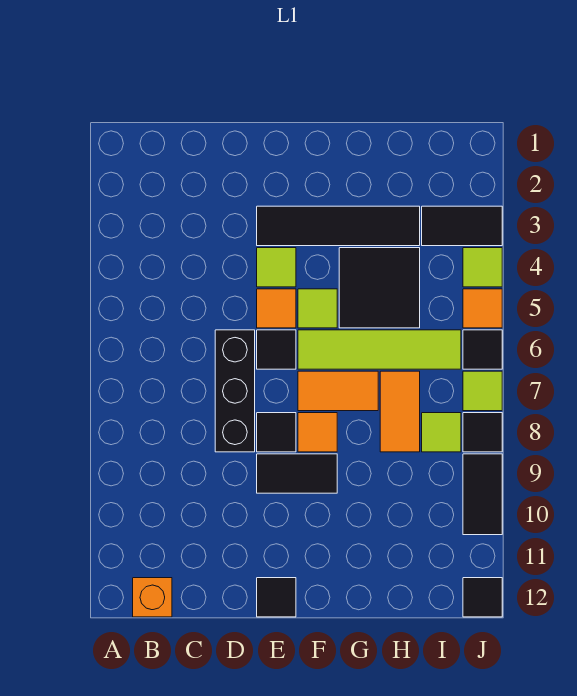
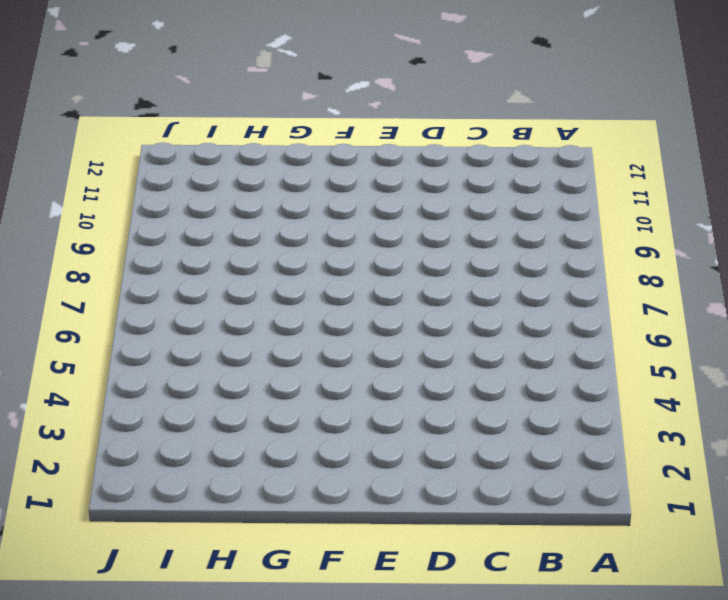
none -> orange brick B12 level 1
none -> black brick D6:D8 level 1
none -> black tile E3:H3 level 1

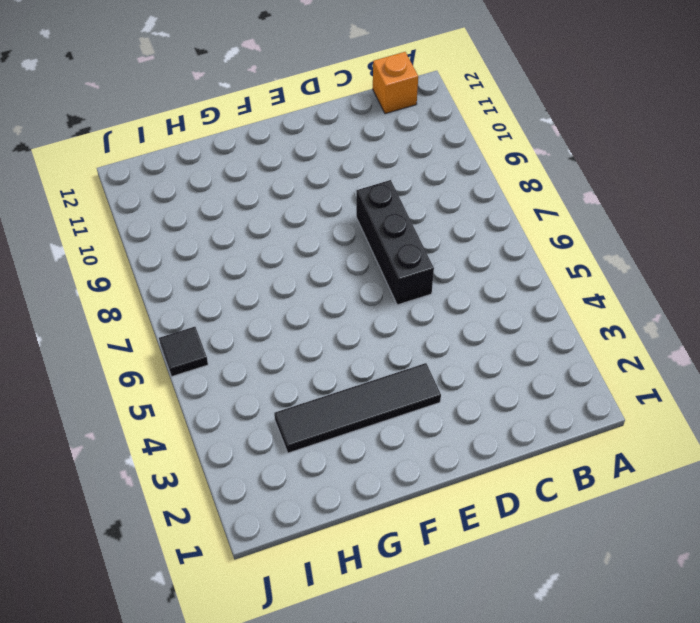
none -> lime tile E4 level 1
none -> orange tile E5 level 1
none -> black tile E6 level 1

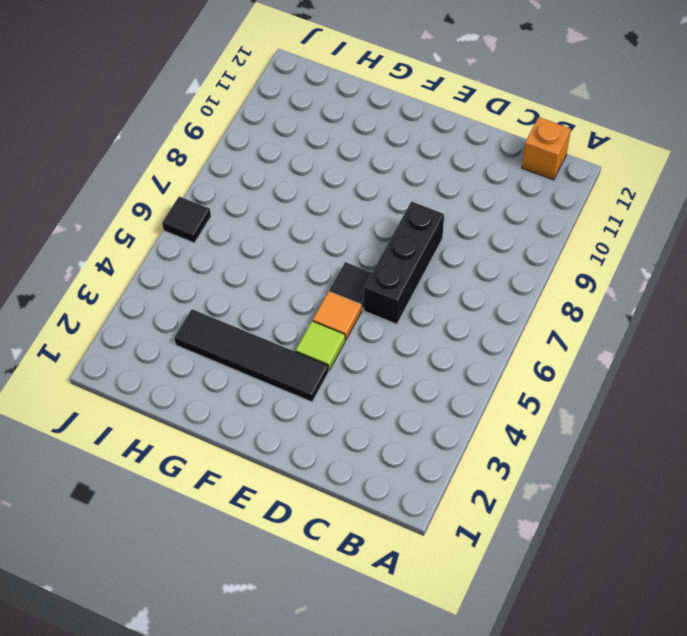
none -> black tile E8 level 1
none -> black tile E9:F9 level 1
none -> black tile E12 level 1

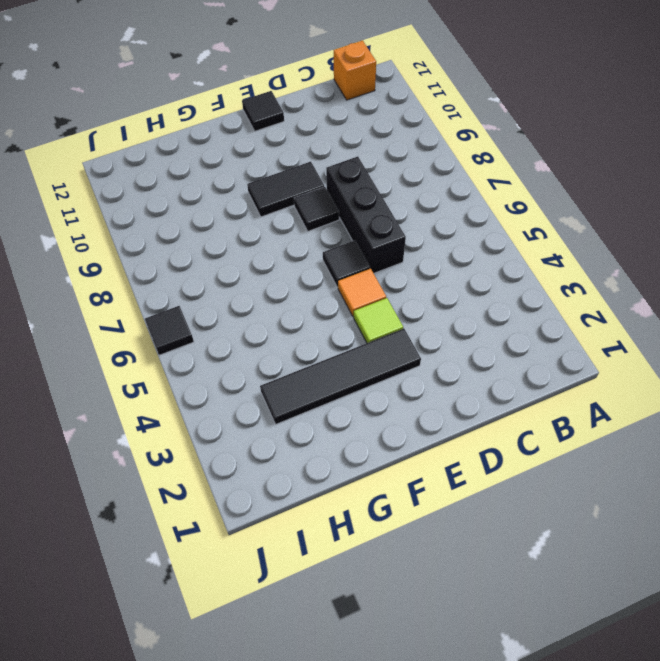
none -> lime tile F5 level 1
none -> lime tile F6:I6 level 1
none -> orange tile F7:G7 level 1

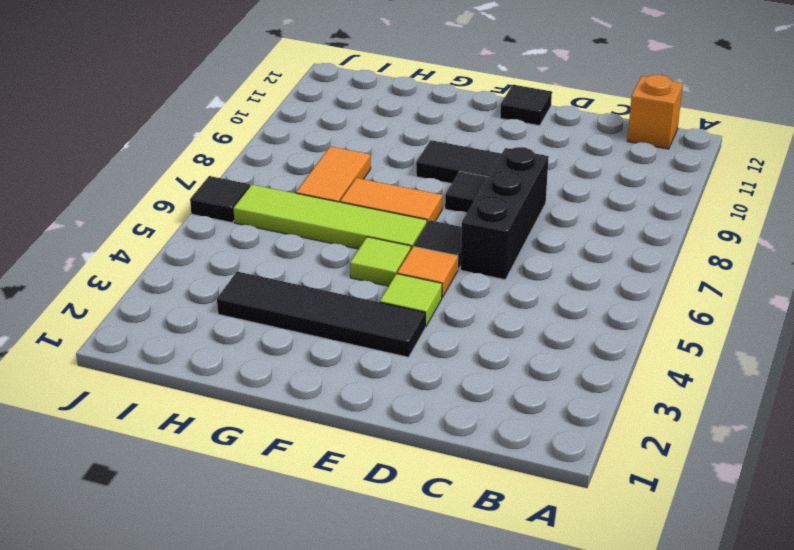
none -> orange tile F8 level 1
none -> black tile G4:H5 level 1
none -> black tile I3:J3 level 1

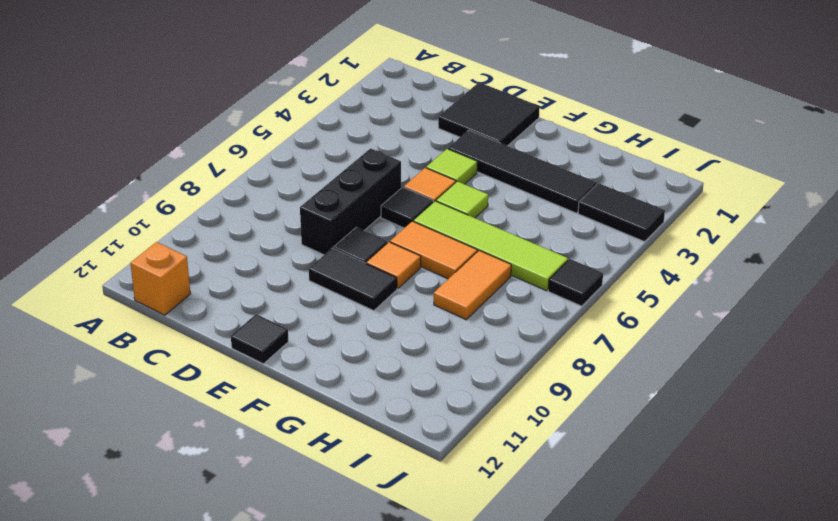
black tile D1:E2 level 1 -> black tile G4:H5 level 1
none -> lime tile I8 level 1
none -> lime tile J4 level 1
none -> orange tile J5 level 1

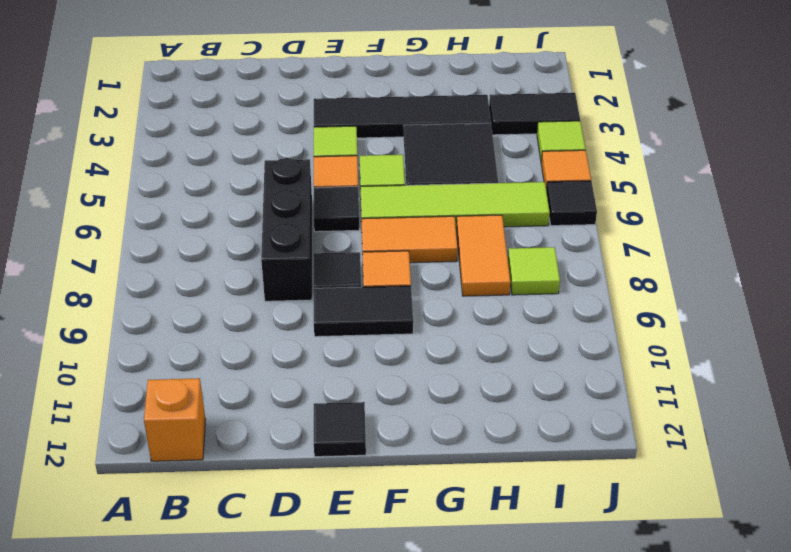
none -> lime tile J7 level 1
none -> black tile J8 level 1
none -> black tile J9:J10 level 1

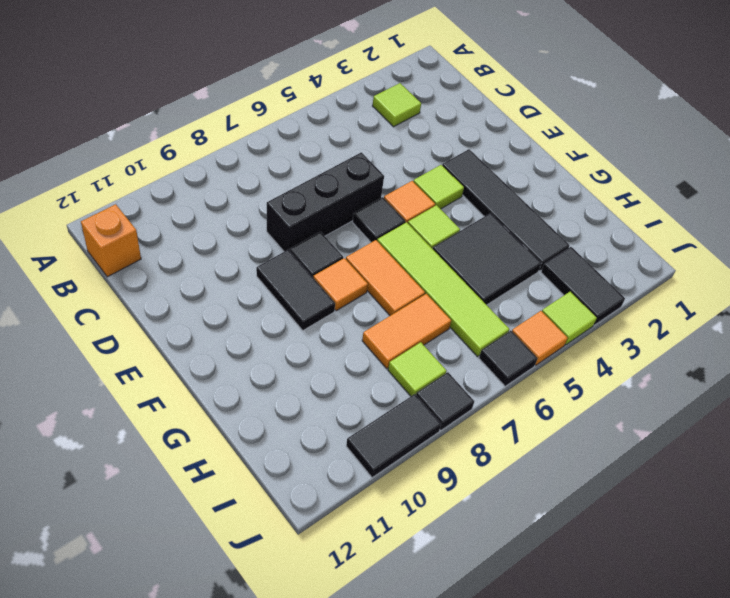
lime tile B3 level 1 -> lime tile J7 level 1
none -> black tile E12 level 1
none -> black tile J12 level 1

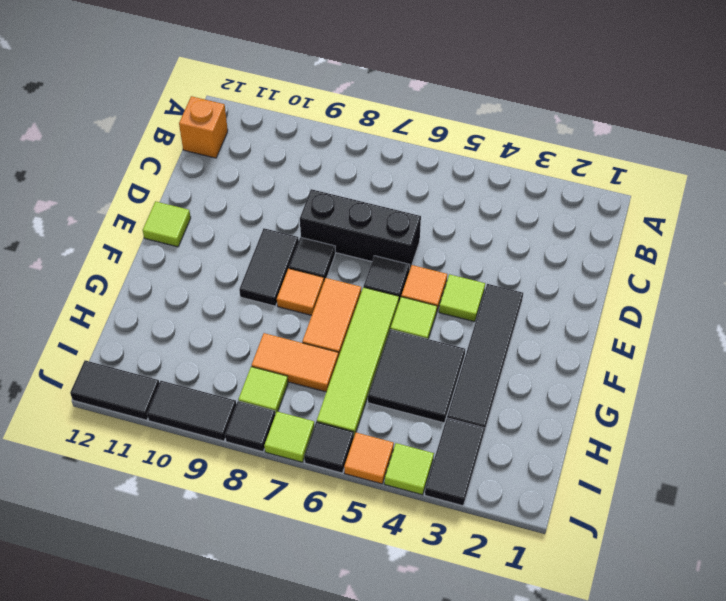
lime tile E12 level 1 -> black tile E12 level 1
black tile J11:J12 level 1 -> black tile J12 level 1

